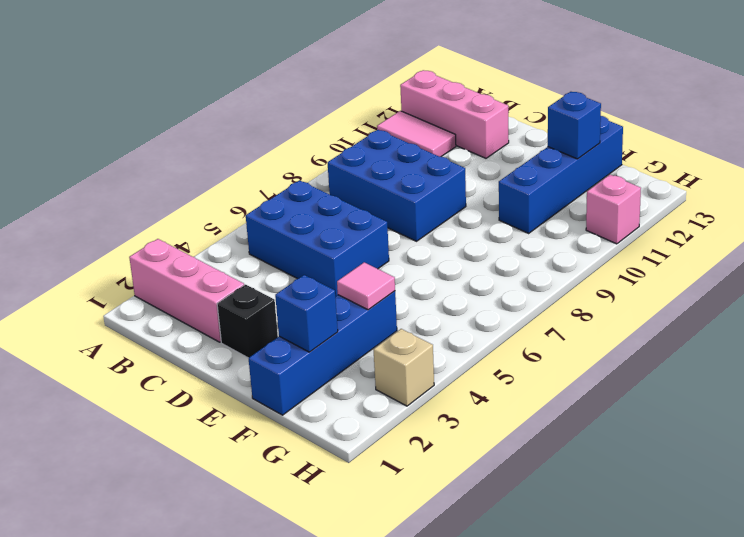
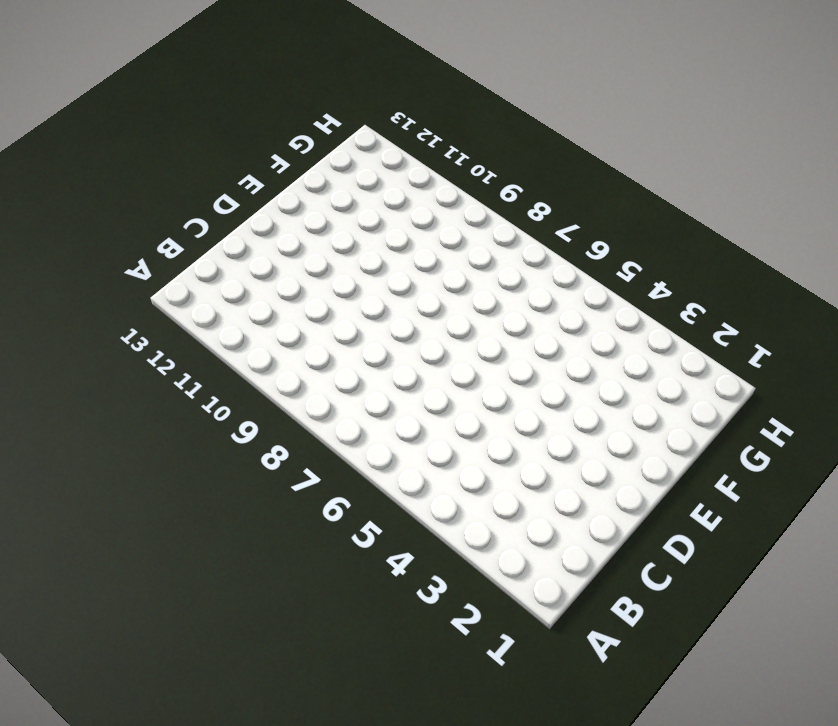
none -> pink brick A2:C2 level 1
none -> pink tile A11:B11 level 1
none -> pink brick A12:C12 level 1

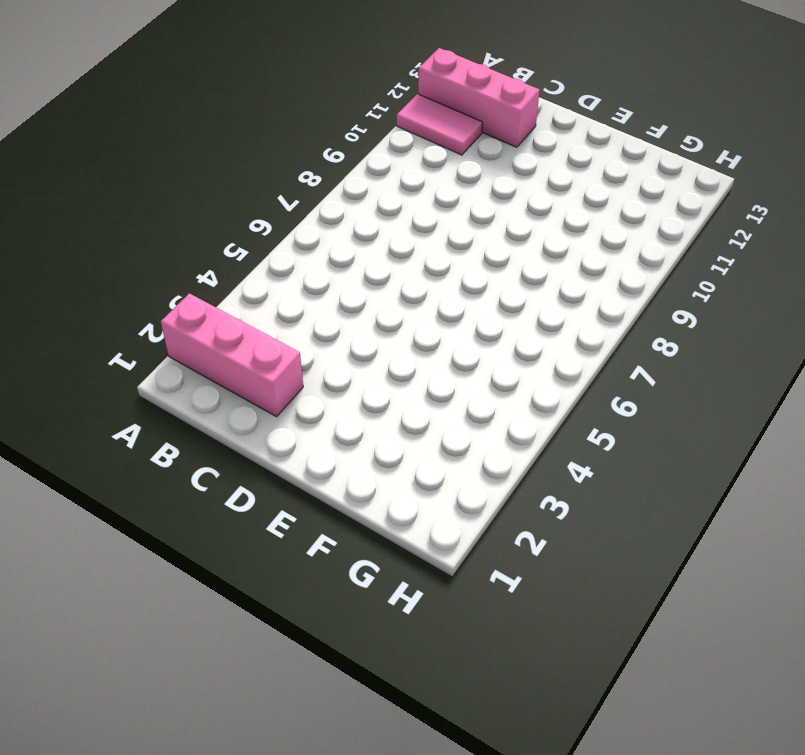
none -> blue brick B5:D6 level 1
none -> blue brick B8:D9 level 1
none -> black brick D2 level 1

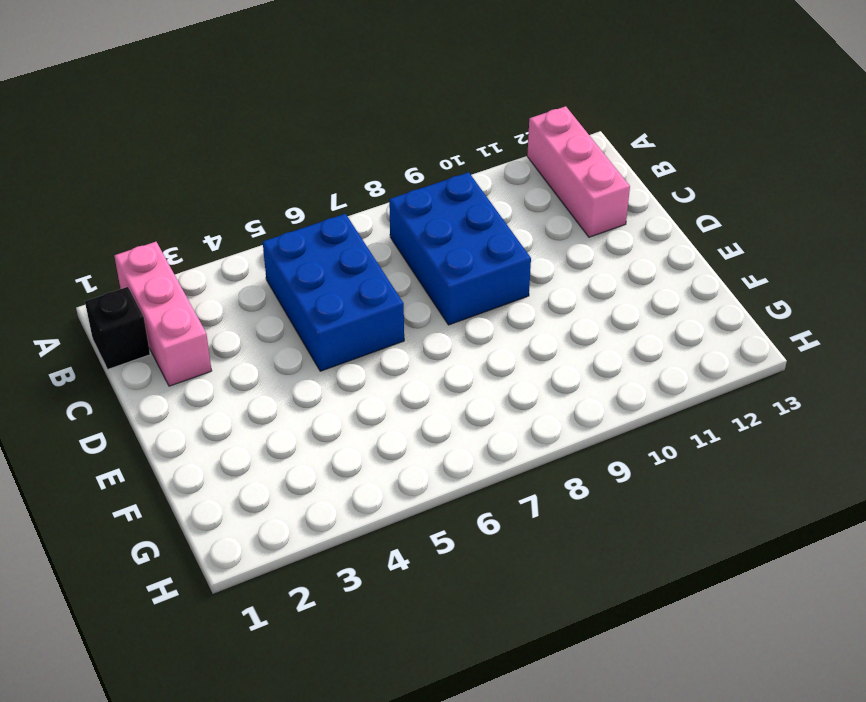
black brick B1 level 1 -> black brick D2 level 1
none -> pink tile A11:B11 level 1
none -> blue brick F1:F4 level 1
none -> blue brick F10:F13 level 1

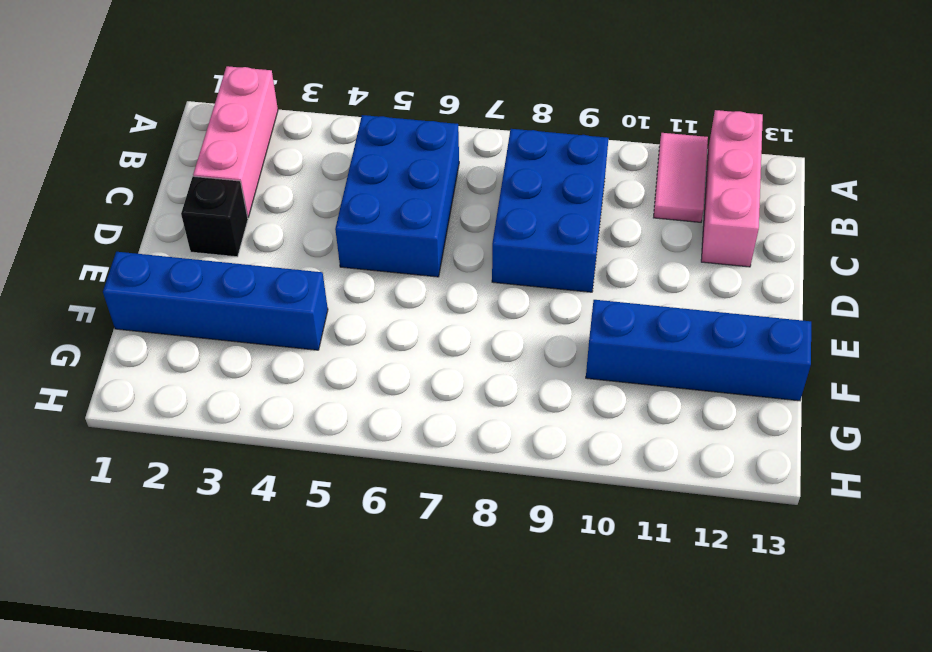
none -> tan brick H3 level 1
none -> pink brick H11 level 1
none -> blue brick F2 level 2

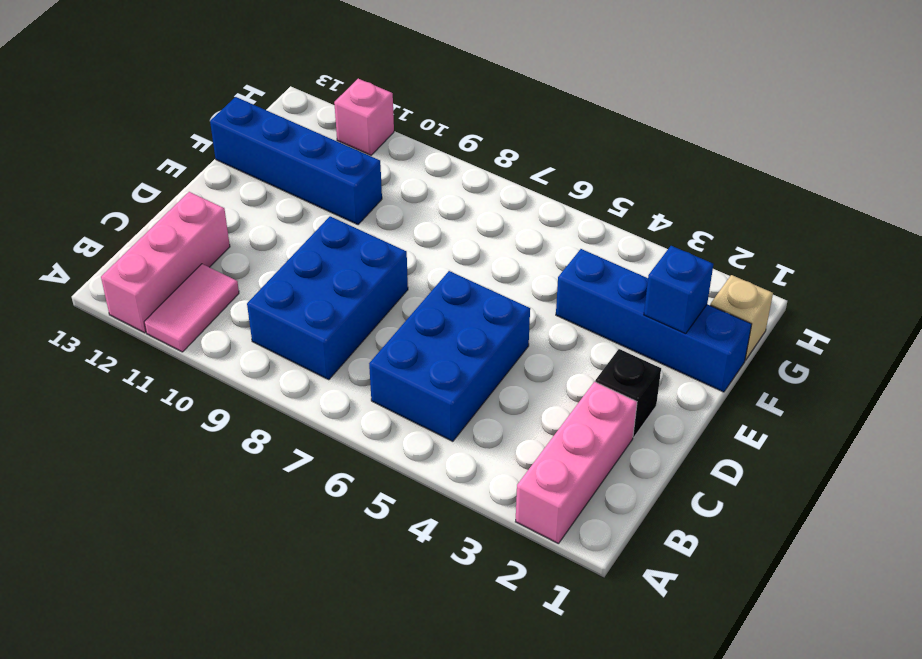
tan brick G1 level 1 -> tan brick H3 level 1
none -> pink tile F4 level 2
none -> blue brick F12 level 2

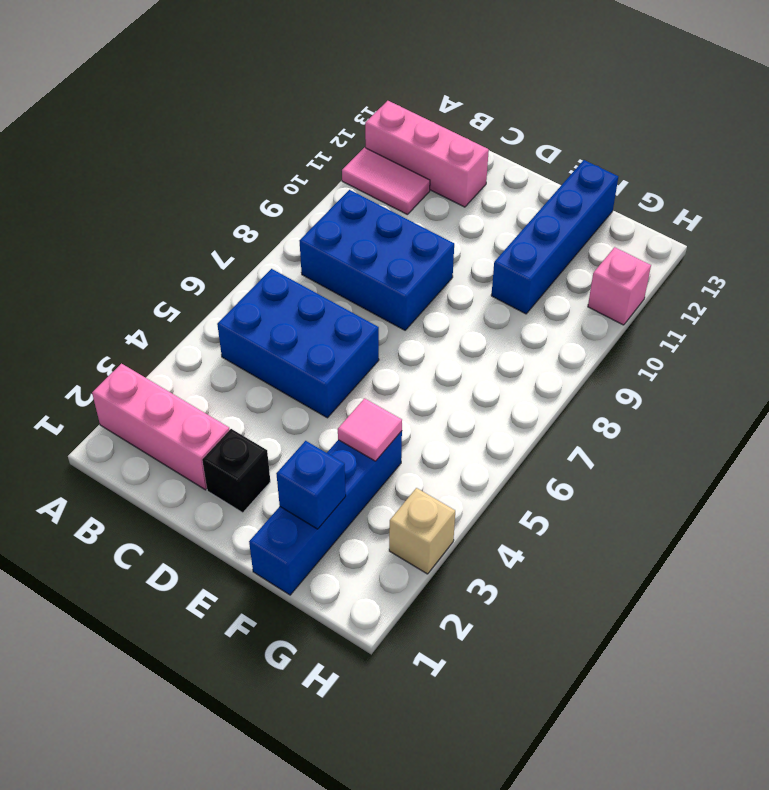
none -> blue brick F12 level 2

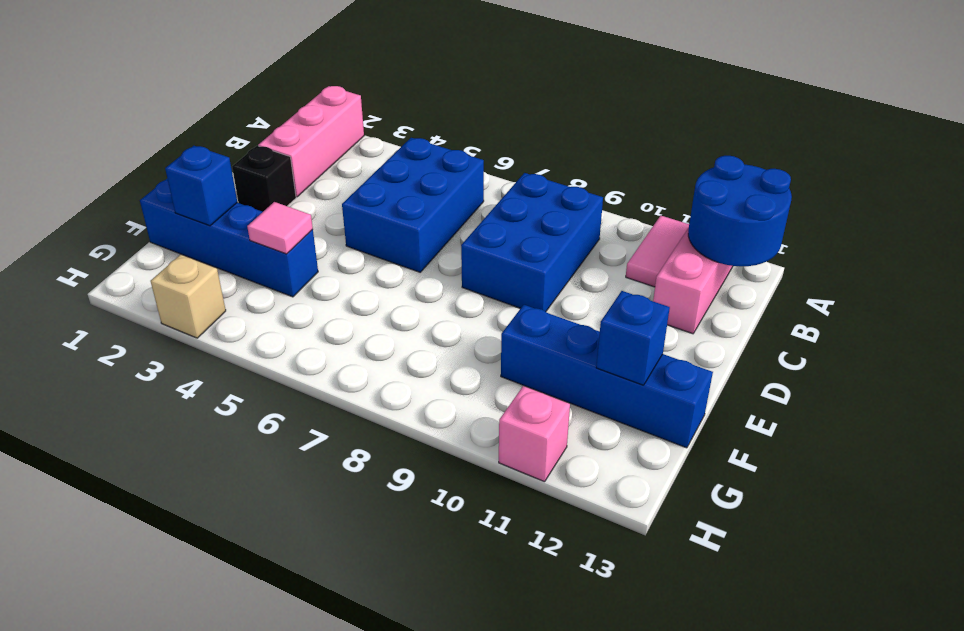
blue round brick A12:B13 level 2 -> none

